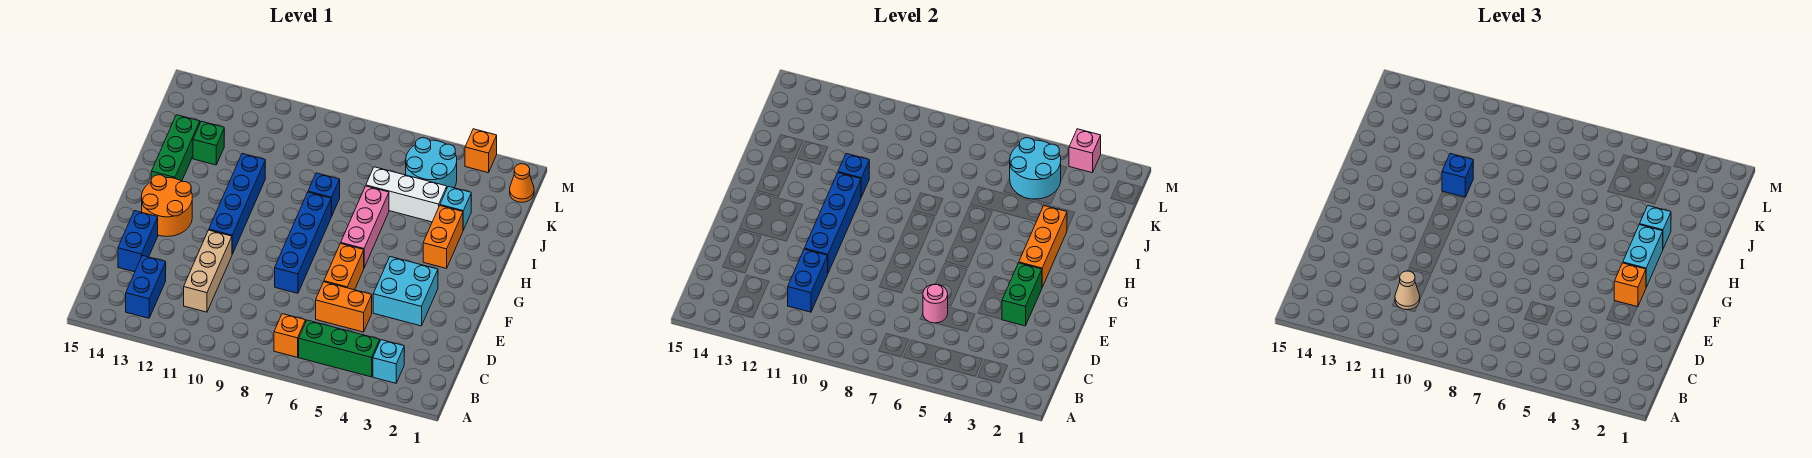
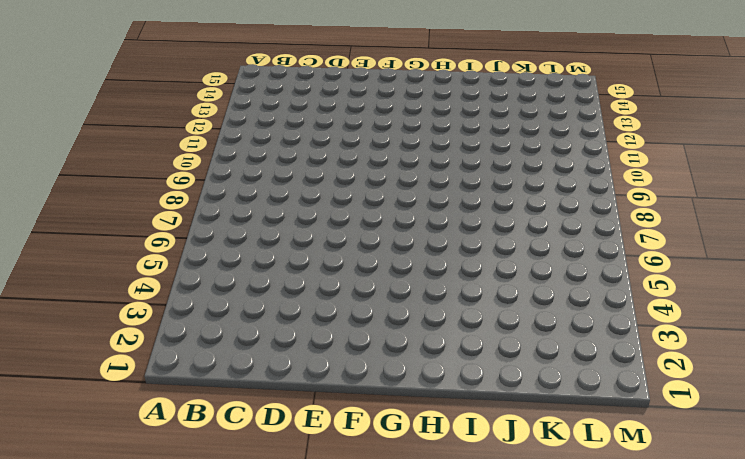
none -> cyan brick B3 level 1
none -> green brick B4:B6 level 1
none -> orange brick B7 level 1
none -> blue brick B13:C13 level 1

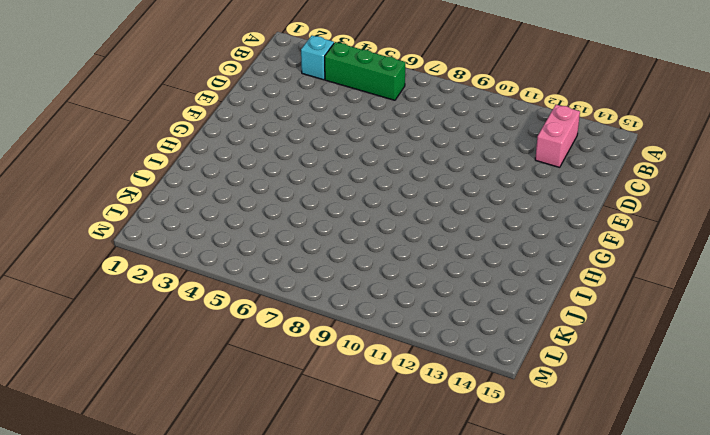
pink brick B13:C13 level 1 -> blue brick B13:C13 level 1
none -> orange brick B7 level 1
none -> tan brick C11:E11 level 1
none -> orange brick D5:D6 level 1
none -> blue brick D14:E14 level 1

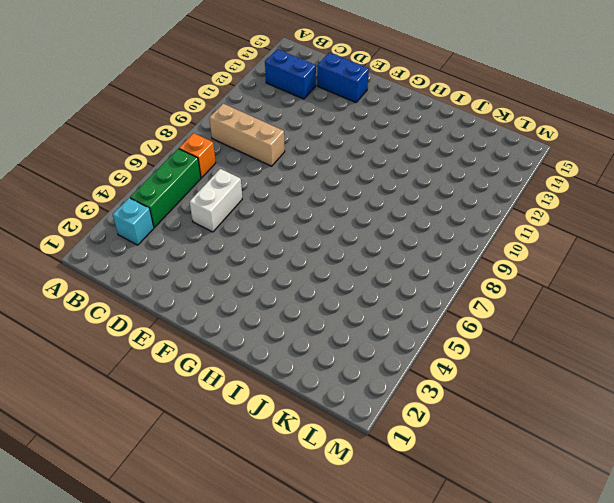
tan brick B9:D9 level 1 -> tan brick C11:E11 level 1
white brick D5:D6 level 1 -> orange brick D5:D6 level 1
none -> cyan brick E3:F4 level 1
none -> orange brick E6:F6 level 1
none -> blue brick E8:H8 level 1
none -> blue brick F11:I11 level 1

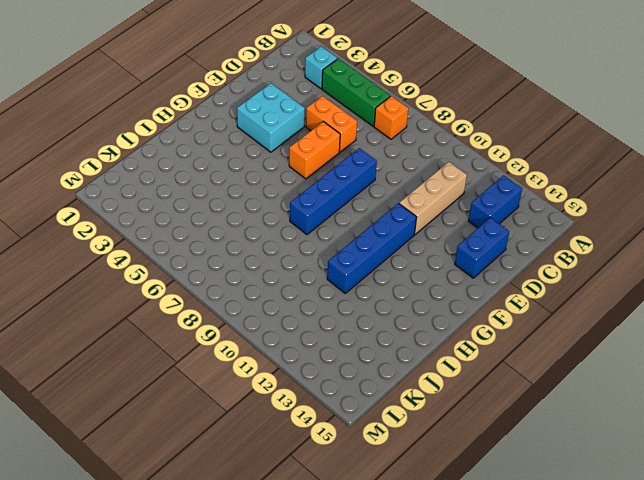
none -> orange round brick F13:G14 level 1
none -> pink brick G6:I6 level 1
none -> orange brick H3:I3 level 1
none -> green brick H14:J14 level 1

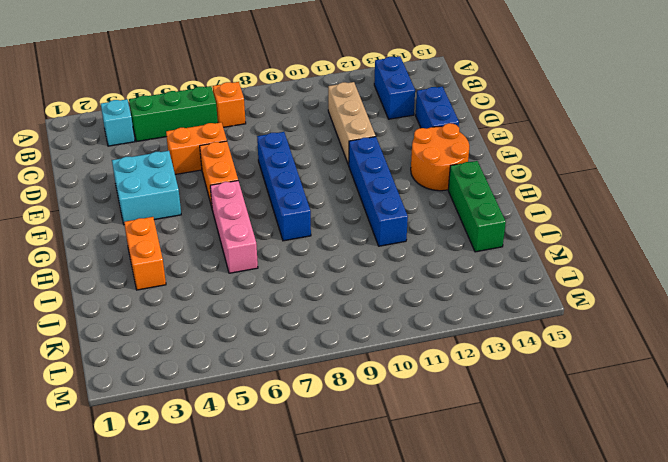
none -> blue brick I8 level 1
none -> cyan brick J3 level 1
none -> white brick J4:J6 level 1
none -> green brick J13 level 1

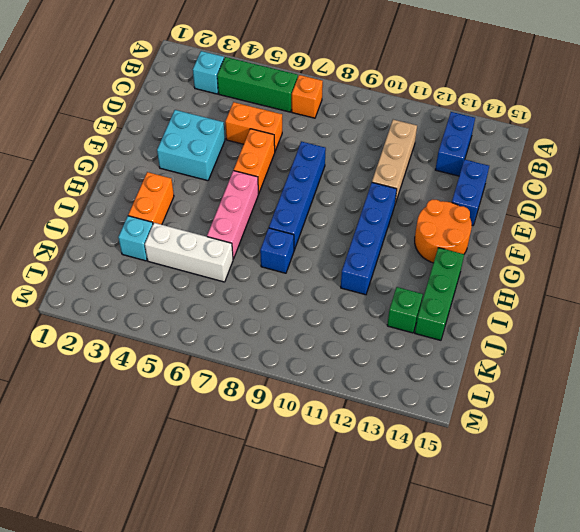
none -> cyan round brick K4:L5 level 1
none -> orange cone L1 level 1
none -> orange brick M3 level 1
none -> blue brick C11:D11 level 2

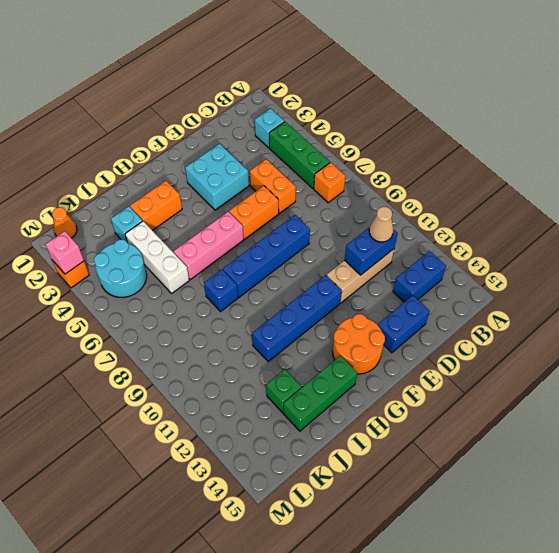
none -> pink round brick D6 level 2
none -> green brick E3:F3 level 2
none -> blue brick E11:H11 level 2
none -> orange brick G3:I3 level 2

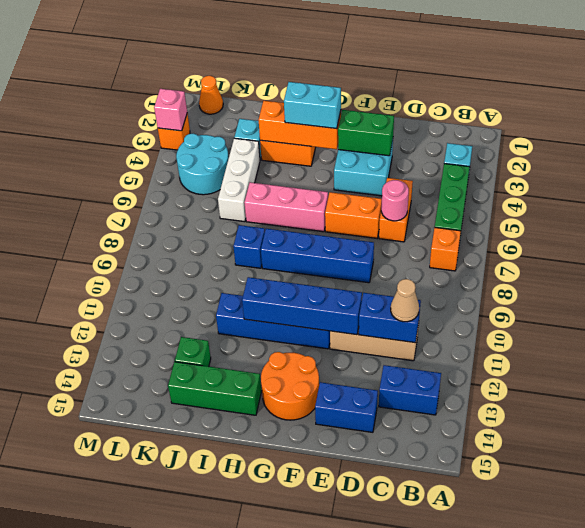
none -> blue brick I11 level 2
none -> cyan round brick K4:L5 level 2
none -> orange brick F3 level 3
none -> cyan brick I3 level 3

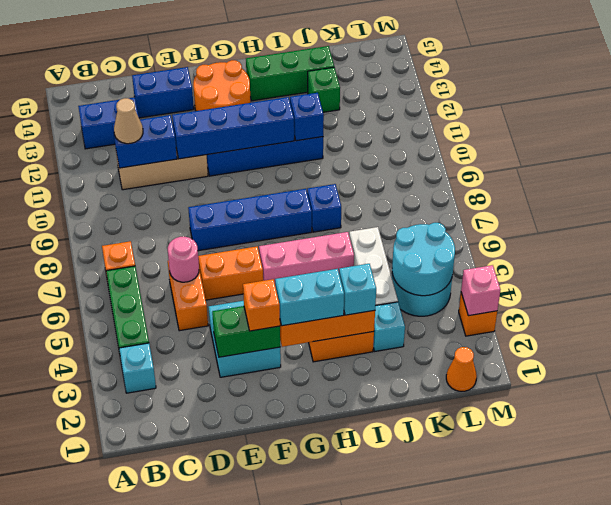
none -> blue brick I11 level 3

